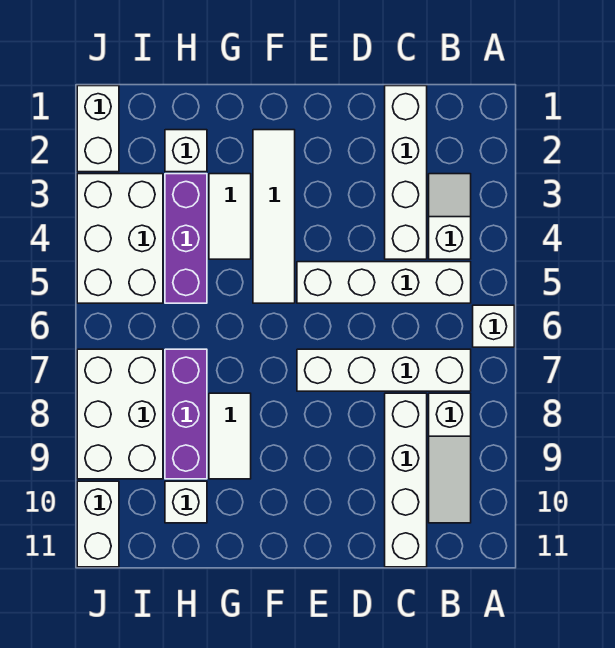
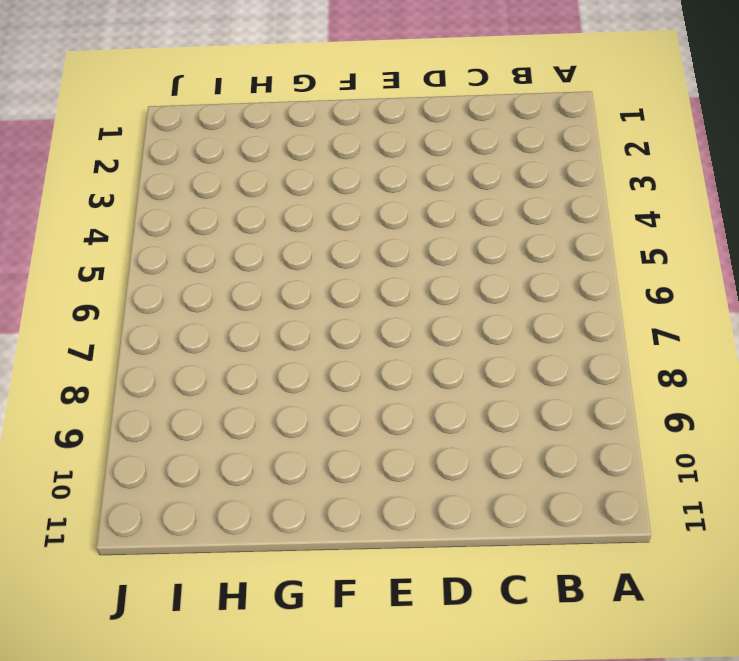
none -> white brick A6 level 1
none -> white slope B3:B4 level 1 top 4
none -> white brick B5:E5 level 1

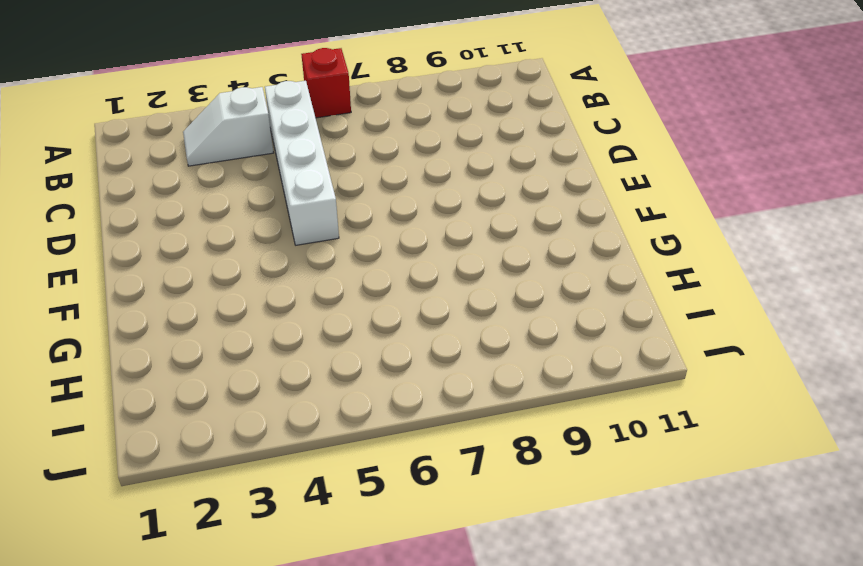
red brick A6 level 1 -> white brick A6 level 1
none -> white brick B7:E7 level 1
none -> white slope B8:B10 level 1 top 8
none -> white brick C1:C4 level 1

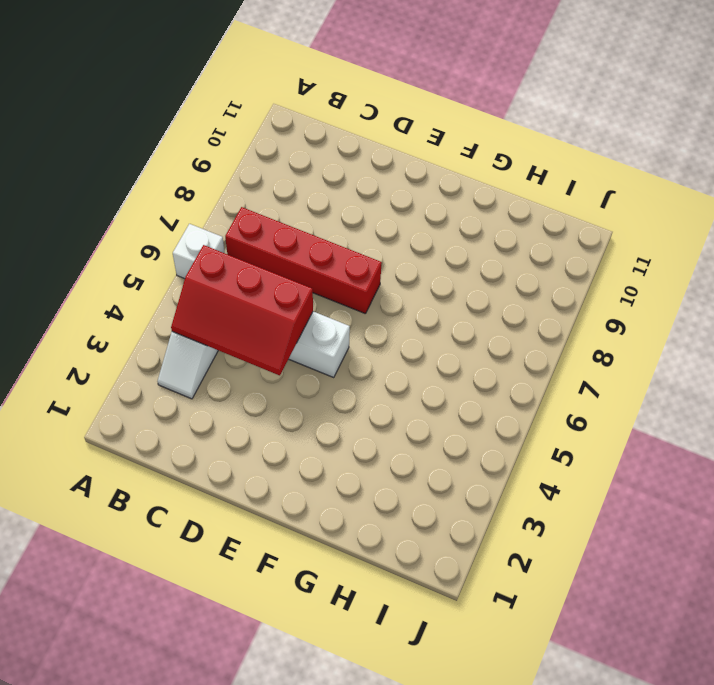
red slope B4:D5 level 2 top 5 -> none
red brick B7:E7 level 1 -> white brick B7:E7 level 1
none -> white slope B8:B10 level 1 top 8
none -> white brick C1:C4 level 1
none -> white brick C8:C11 level 1

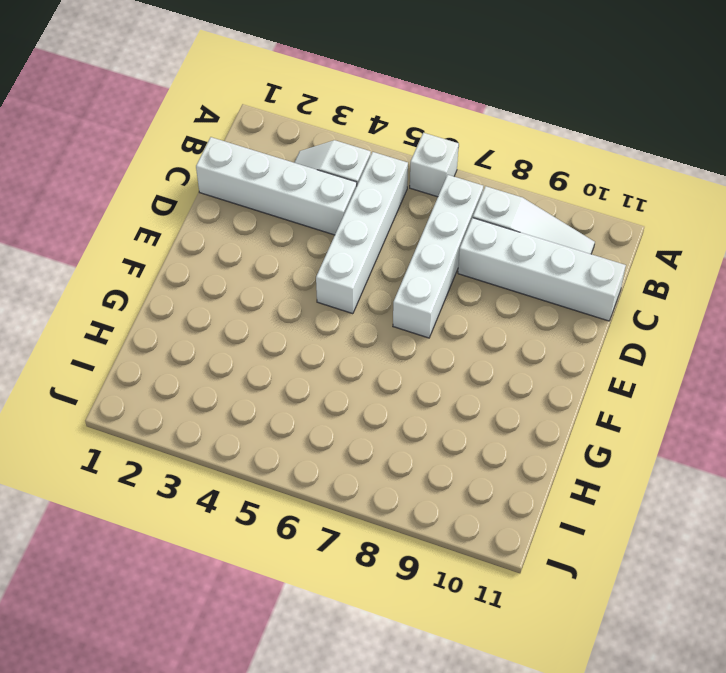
none -> white tile F2:F5 level 1
none -> white tile G3:G4 level 1
none -> white tile G8:G9 level 1

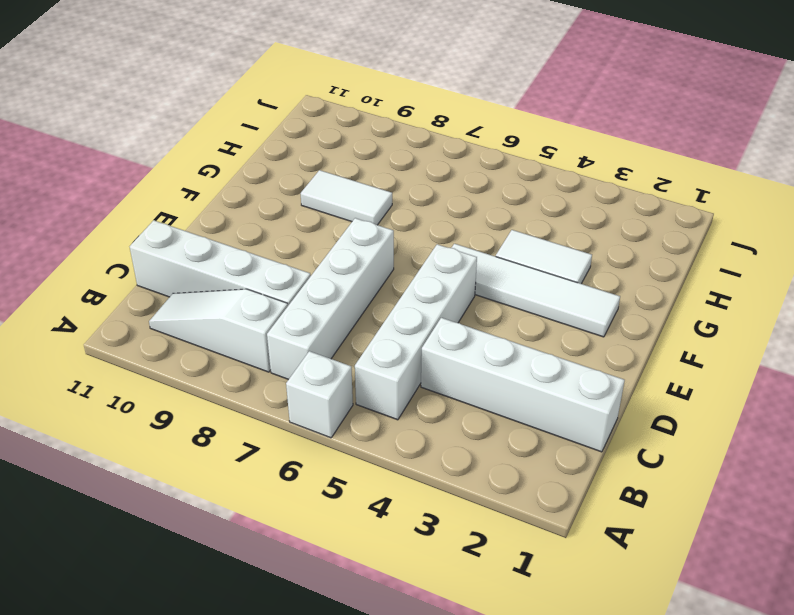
none -> white slope B3:B4 level 1 top 4
none -> white brick H2 level 1
none -> purple brick H3:H5 level 1

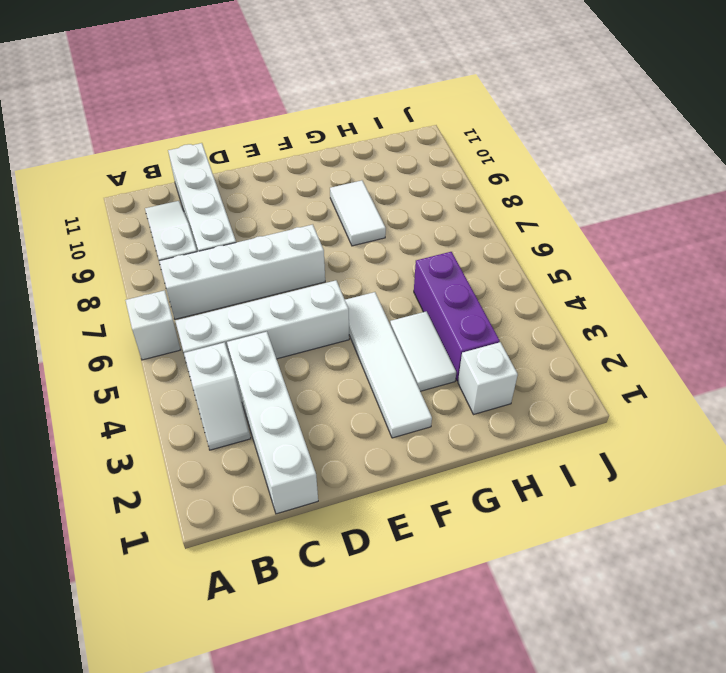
none -> purple brick H7:H9 level 1
none -> white brick H10 level 1
none -> white brick I3:J5 level 1

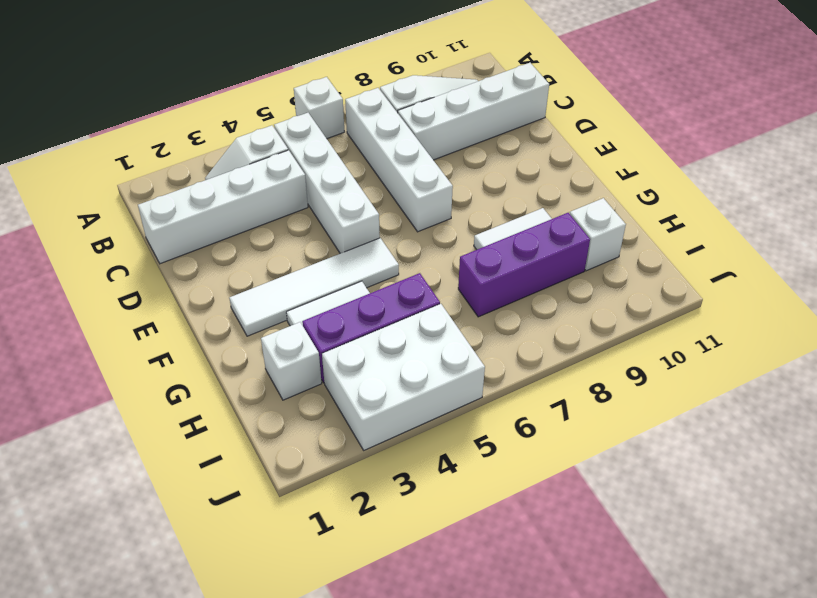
none -> white brick I7:J9 level 1
none -> white brick J1:J2 level 1
none -> white brick J10:J11 level 1

